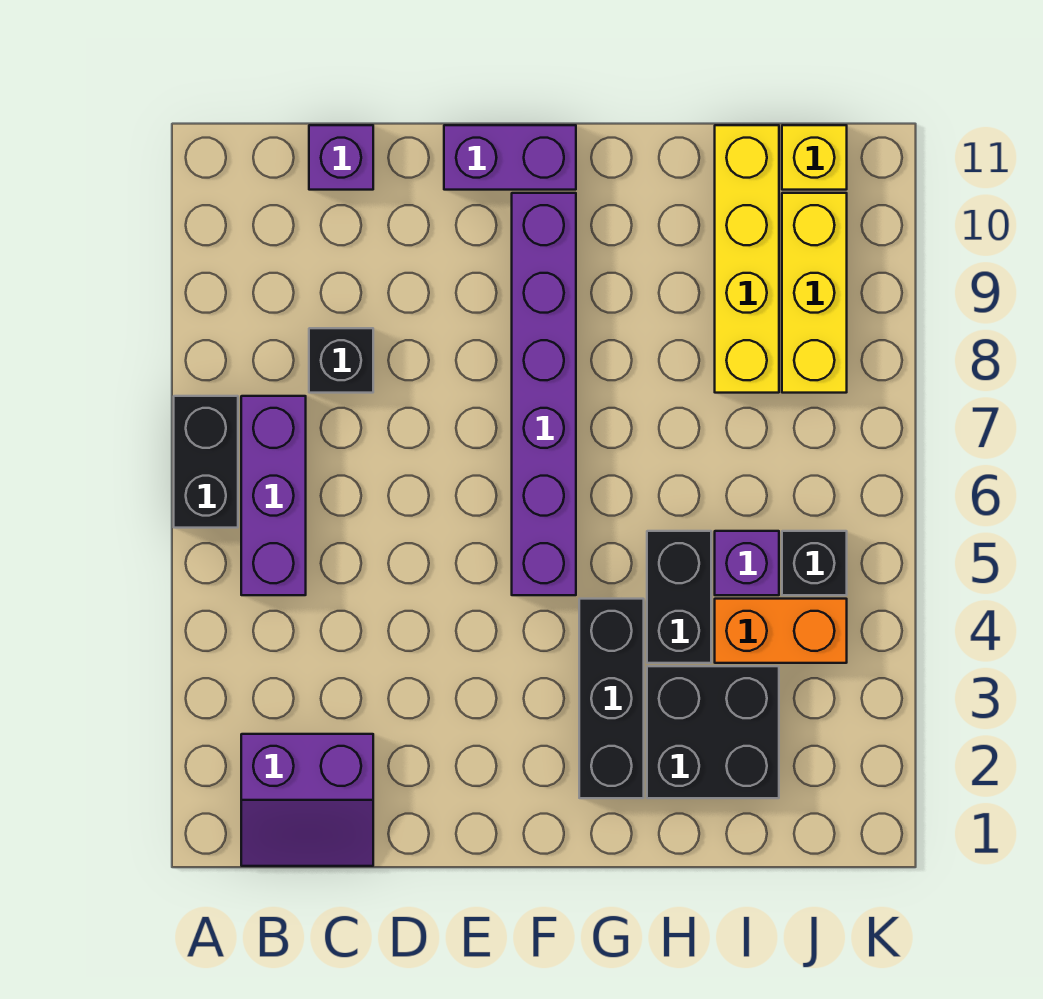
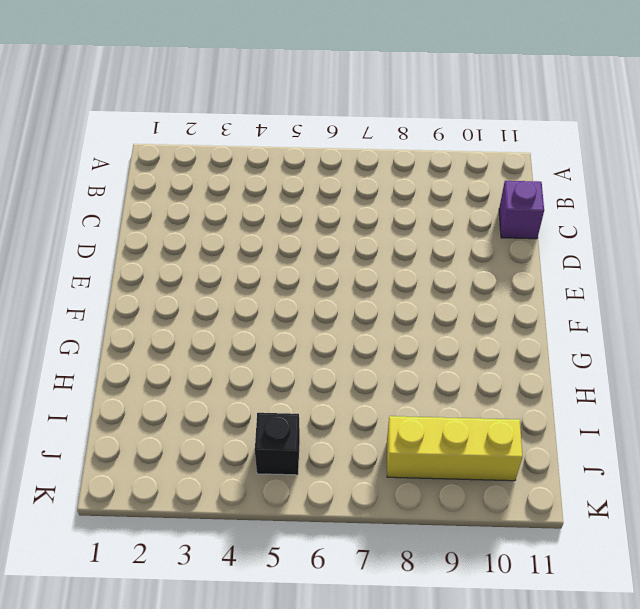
none -> black brick A6:A7 level 1
none -> purple slope B1:C2 level 1 top 2
none -> purple brick B5:B7 level 1

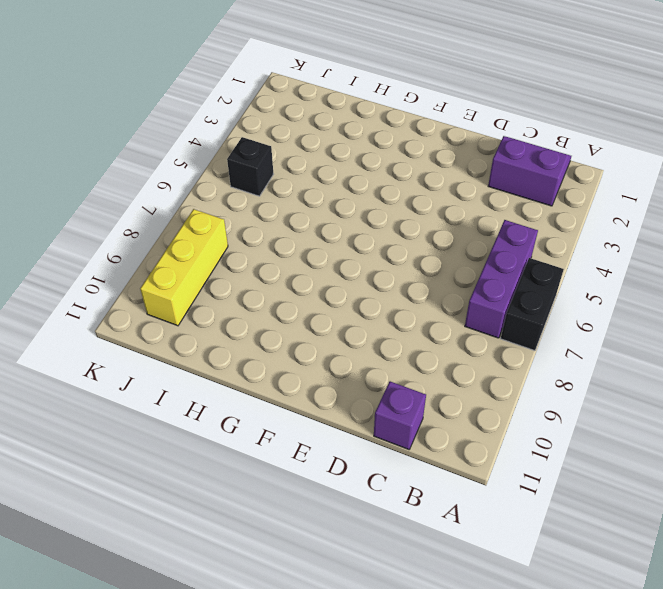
none -> black brick C8 level 1
none -> purple brick E11:F11 level 1
none -> purple brick F5:F10 level 1

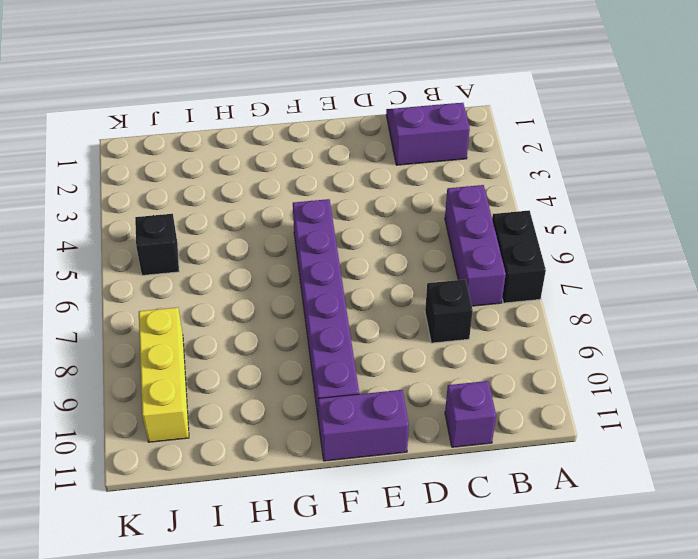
none -> black brick G2:G4 level 1
none -> black brick H2:I3 level 1
none -> black brick H4:H5 level 1

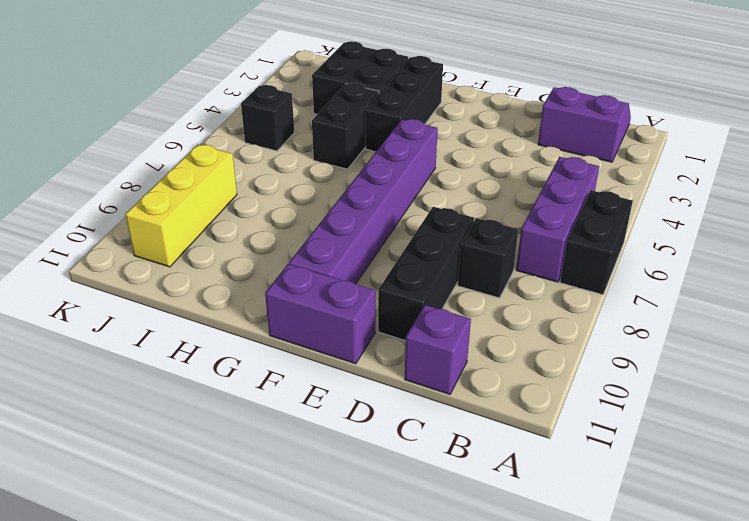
black brick D8:D10 level 1 -> none
none -> orange brick I4:J4 level 1
none -> purple brick I5 level 1
none -> yellow brick I8:I11 level 1

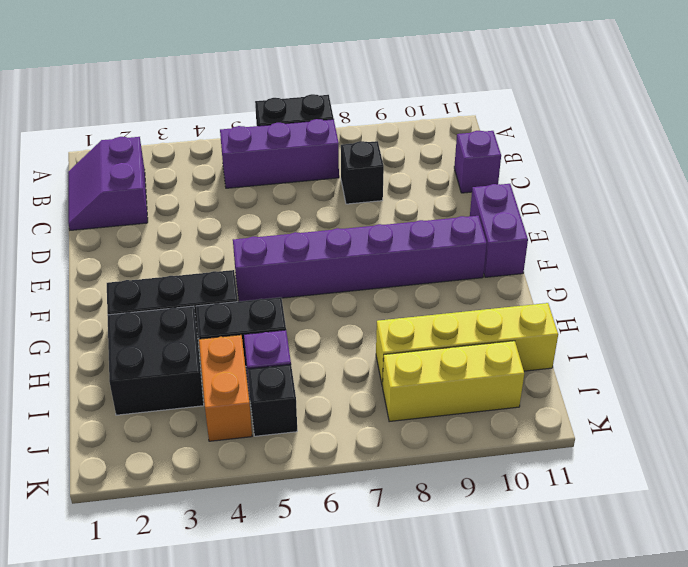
none -> yellow brick J11 level 1

